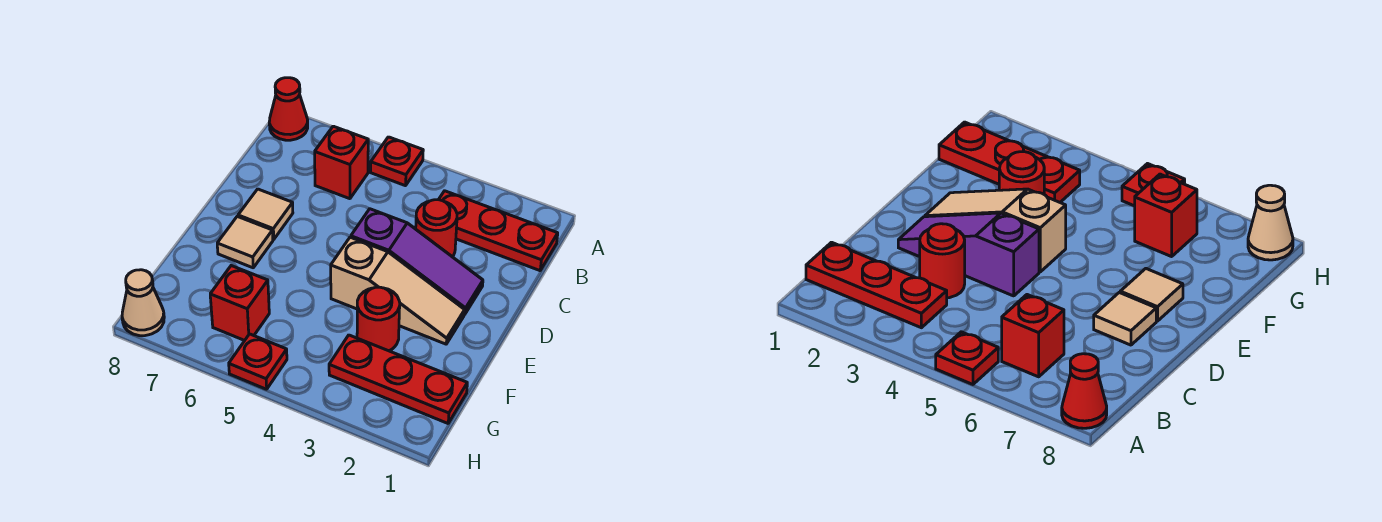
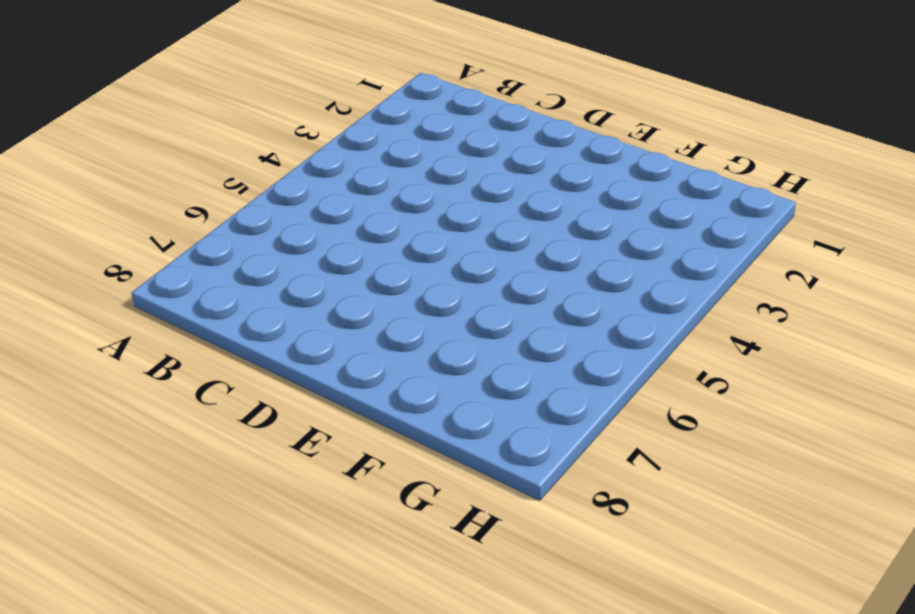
none -> red plate A5 level 1
none -> red cone A8 level 1
none -> red plate B1:B3 level 1

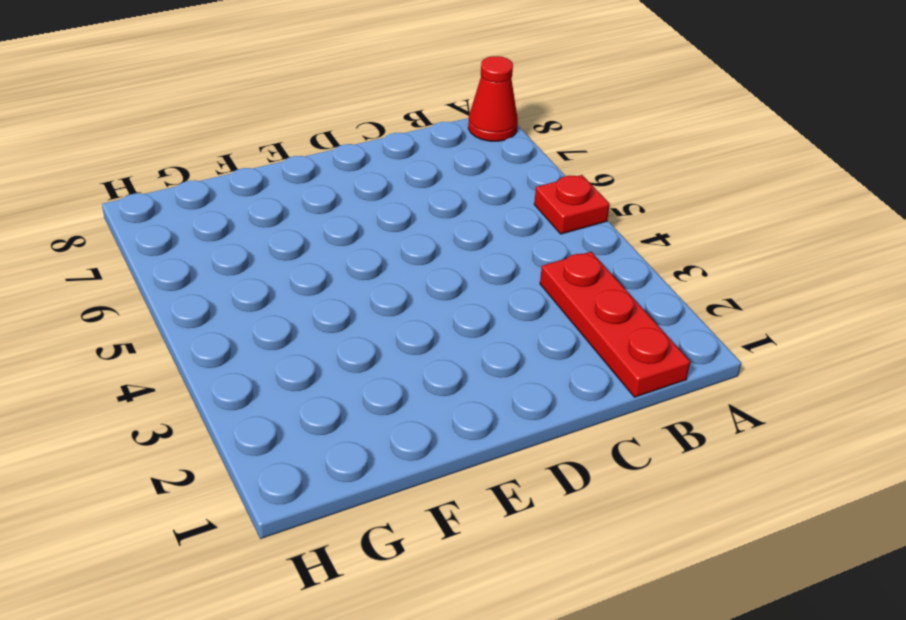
none -> red brick B6 level 1
none -> red round brick C3 level 1
none -> purple slope D2:D4 level 1 top 4

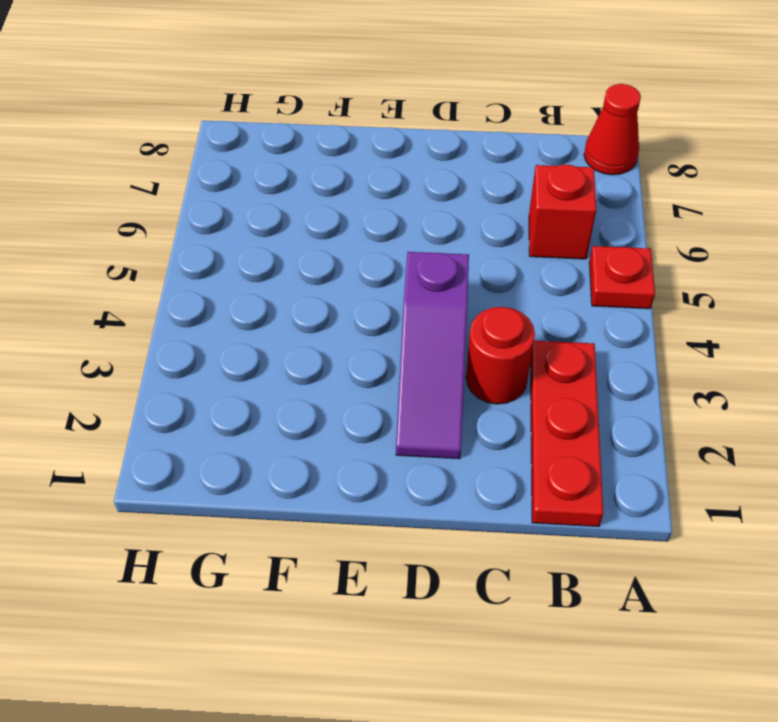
none -> tan tile D7 level 1
none -> tan slope E2:E4 level 1 top 4
none -> tan tile E7 level 1

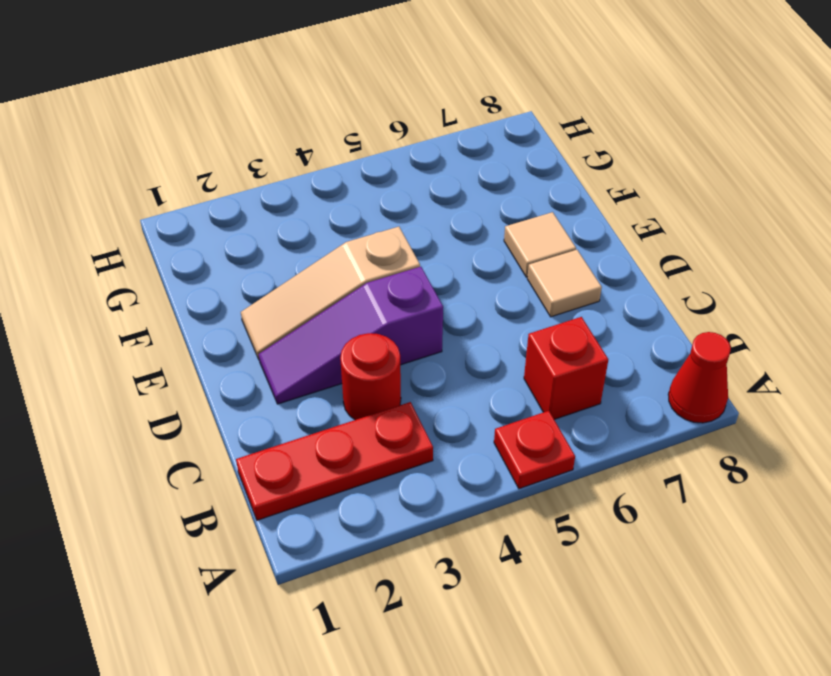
none -> red round brick F3 level 1
none -> red plate G1:G3 level 1
none -> red brick G6 level 1

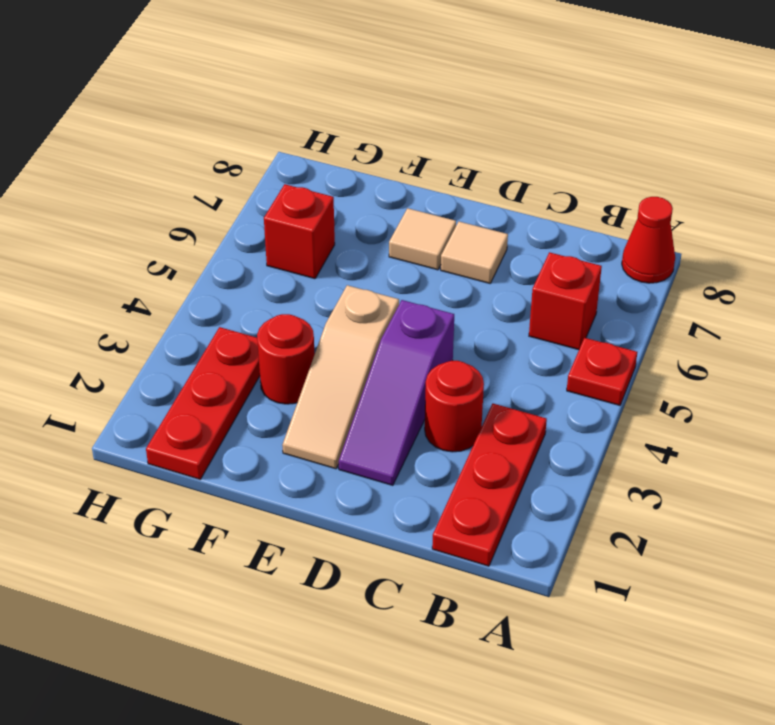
none -> red plate H5 level 1
none -> tan cone H8 level 1

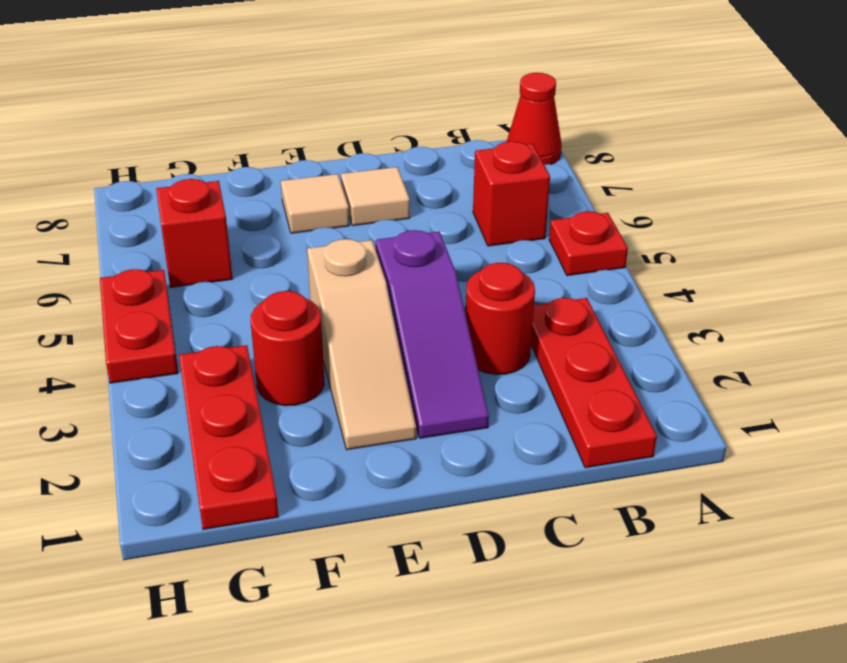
red plate H4:H5 level 1 -> red plate H5 level 1
none -> tan cone H8 level 1

